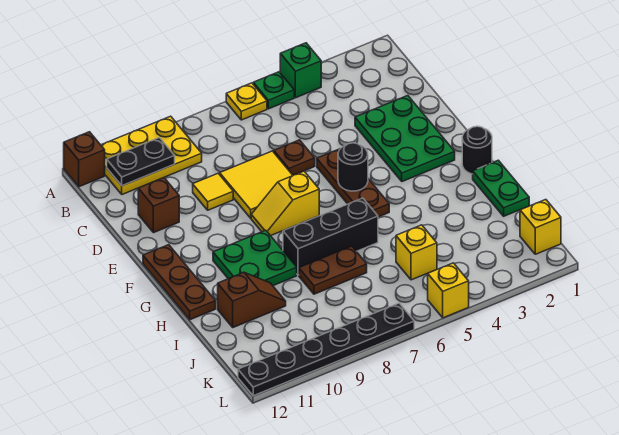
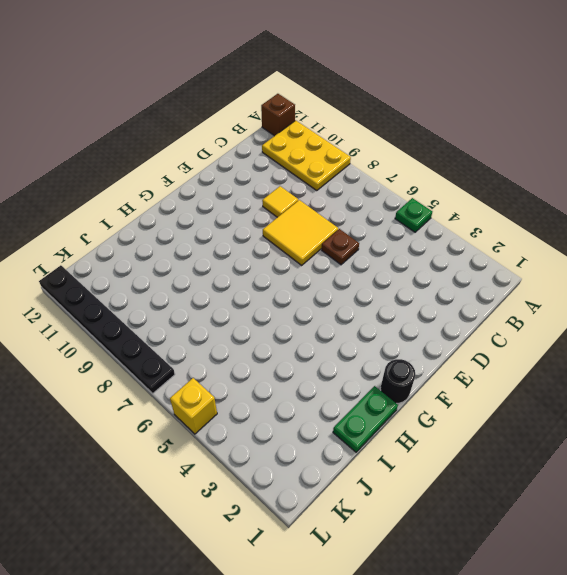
none -> green brick A4 level 1
none -> yellow plate A6 level 1
none -> green plate D2:F3 level 1

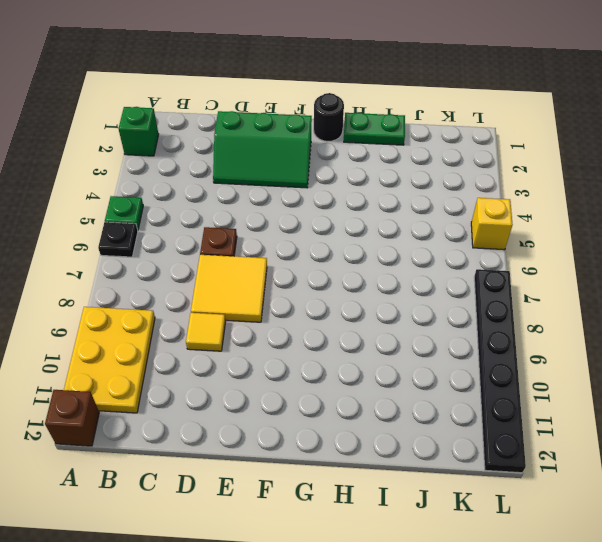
green brick A2 level 1 -> green brick A4 level 1
black plate A6 level 1 -> yellow plate A6 level 1
green slope D2:F3 level 1 top 2 -> green plate D2:F3 level 1
none -> brown brick D11 level 1
none -> brown plate E5:G5 level 1
none -> yellow slope F7:F8 level 1 top 7

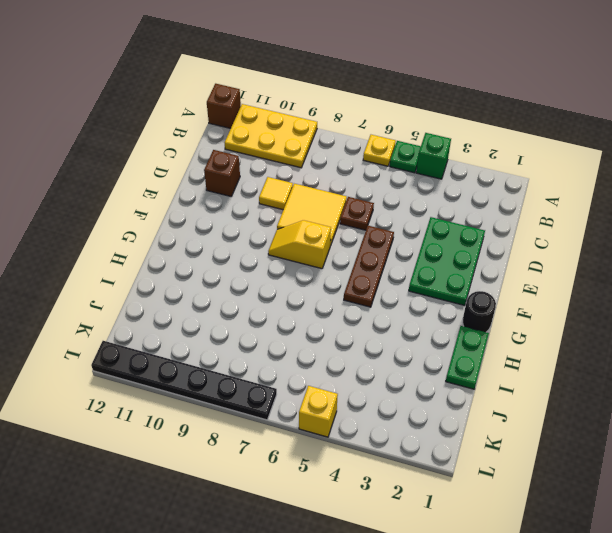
none -> brown plate F12:H12 level 1
none -> green plate G9:H10 level 1
none -> black brick H6:H8 level 1

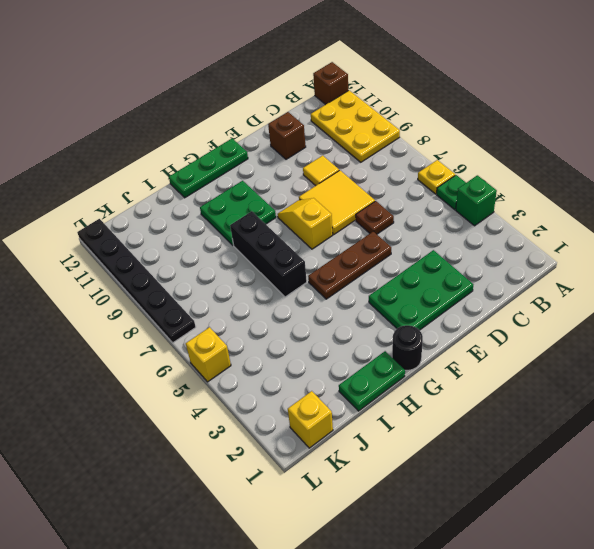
green plate F12:H12 level 1 -> brown plate F12:H12 level 1
none -> brown plate I7:I8 level 1
none -> brown slope I10:I11 level 1 top 11
none -> yellow brick J5 level 1

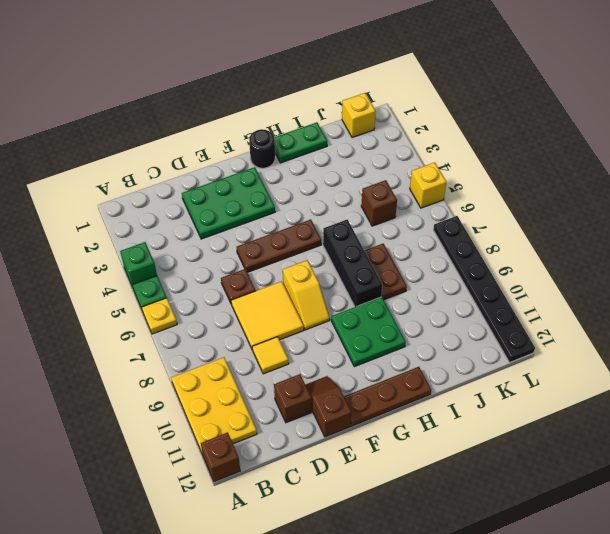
brown slope E11:E12 level 1 top 12 -> brown slope I10:I11 level 1 top 11
brown brick J5 level 1 -> yellow brick J5 level 1
none -> black plate B10:B11 level 2
none -> black round brick F5 level 2

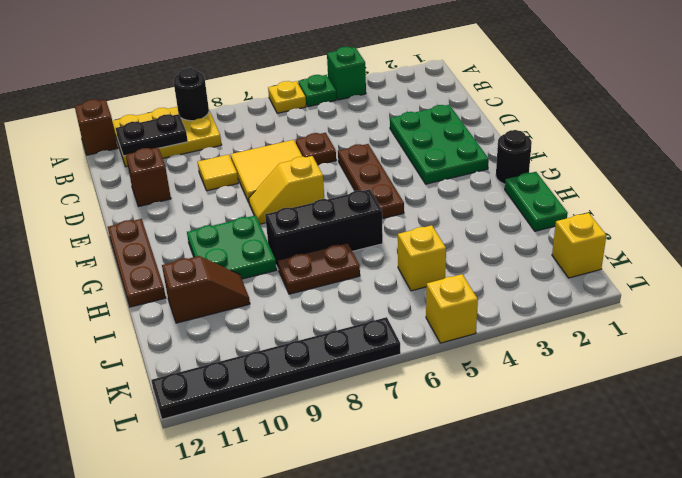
black round brick A9 level 2 -> black round brick F5 level 2

